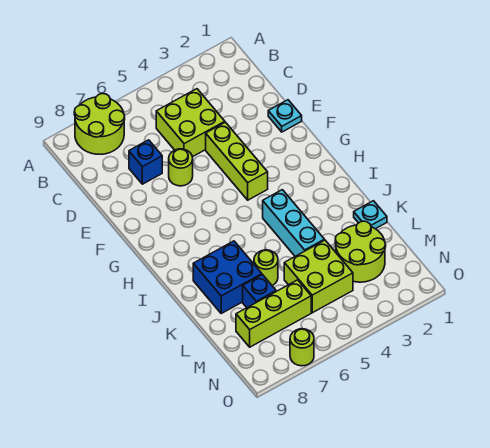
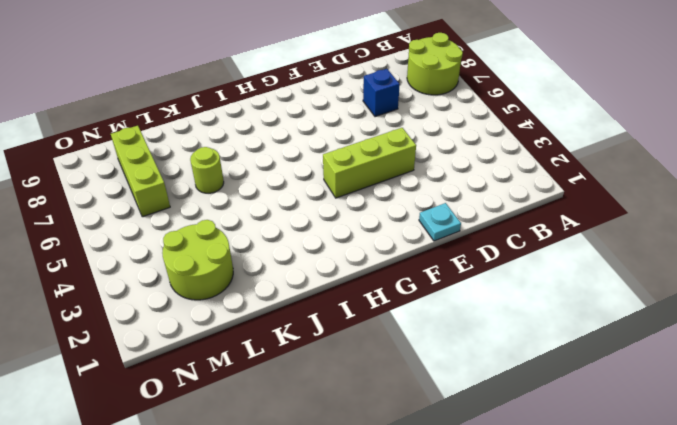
none -> lime brick C4:D5 level 1
none -> lime round brick E6 level 1
none -> cyan brick I4:K4 level 1

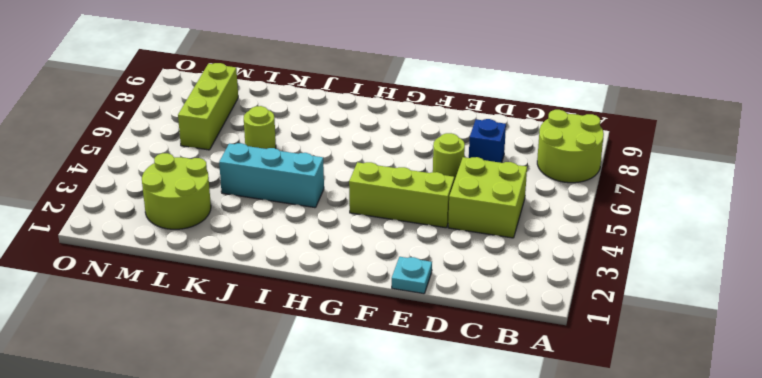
none -> blue brick J7:K8 level 1
none -> cyan plate K1 level 1
none -> lime brick L4:M5 level 1

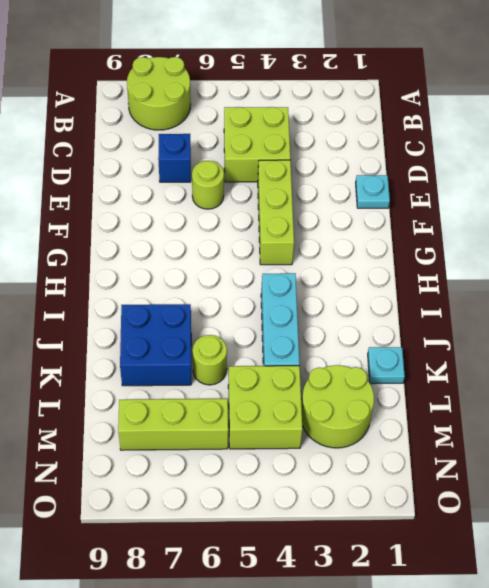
none -> blue brick L7 level 1
none -> lime round brick O7 level 1

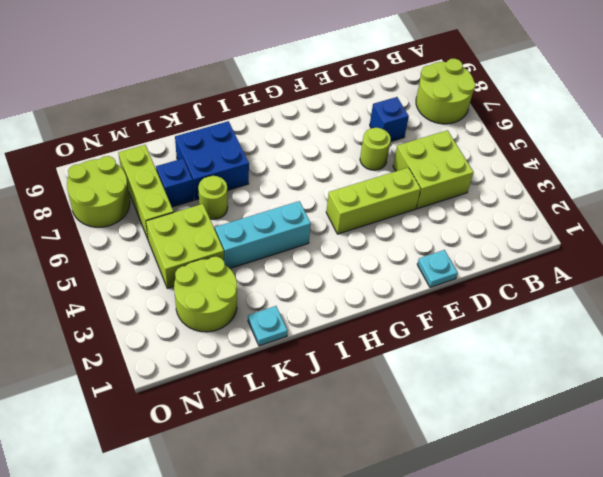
lime round brick N7:O8 level 1 -> lime round brick O7 level 1

